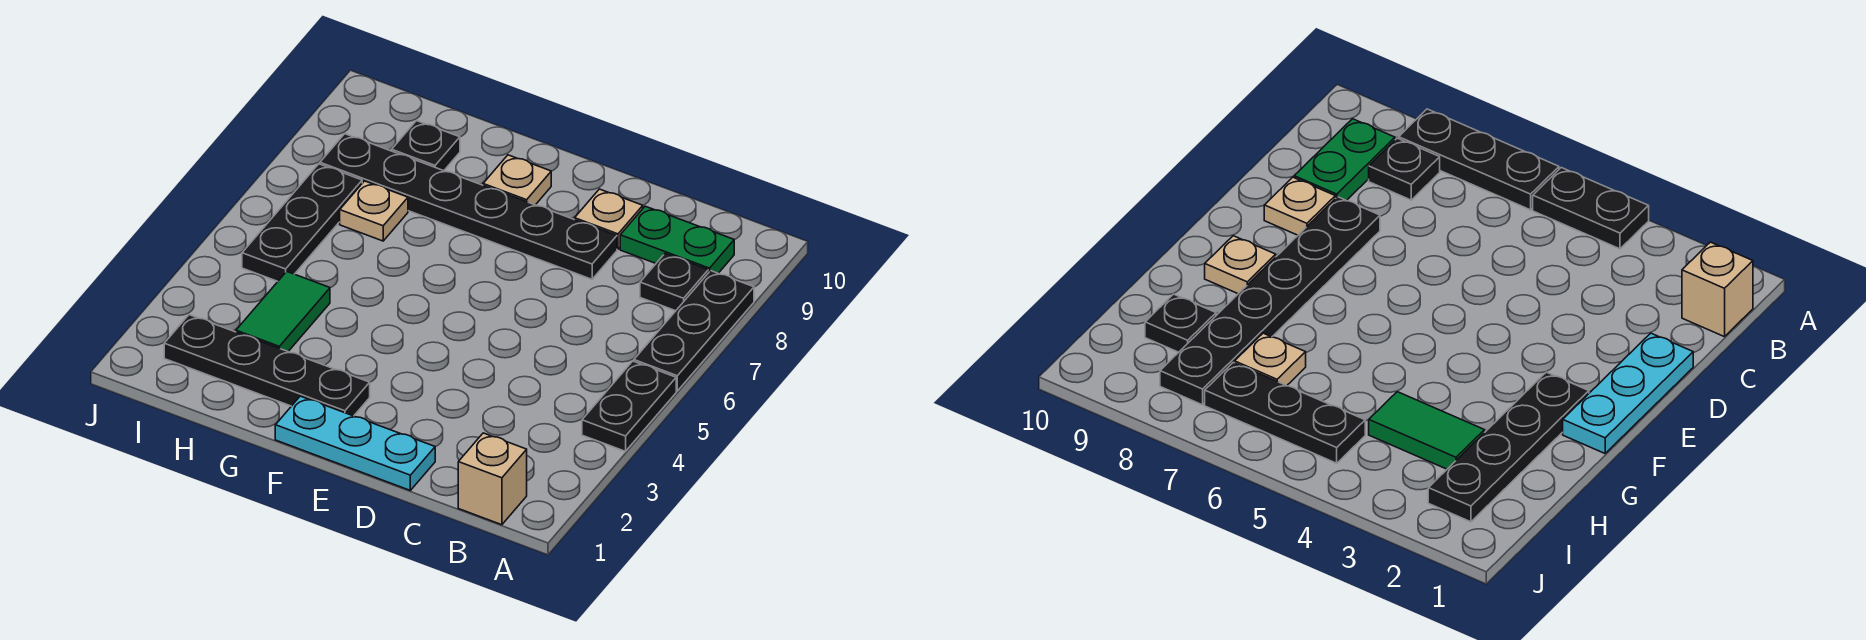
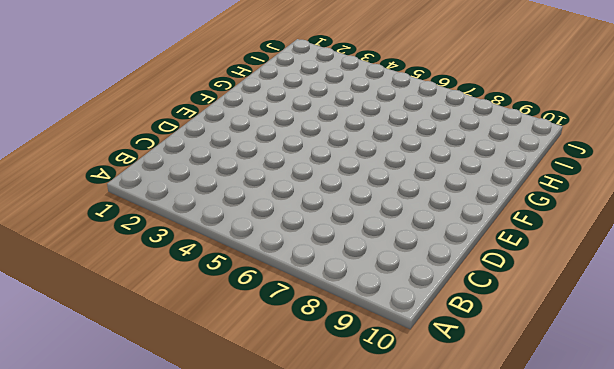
none -> black plate A4:A5 level 1
none -> black plate A6:A8 level 1
none -> tan brick B1 level 1

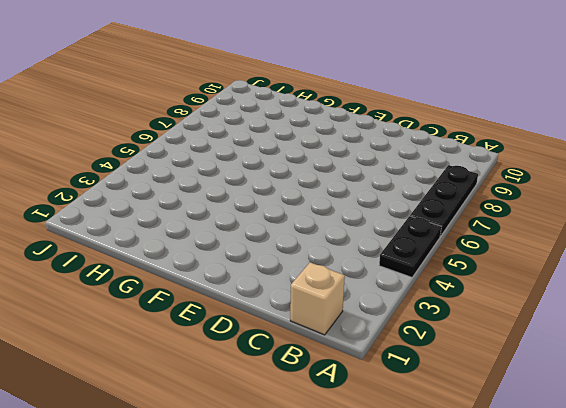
none -> black plate B8 level 1
none -> green plate B9:C9 level 1
none -> cyan plate D1:F1 level 1

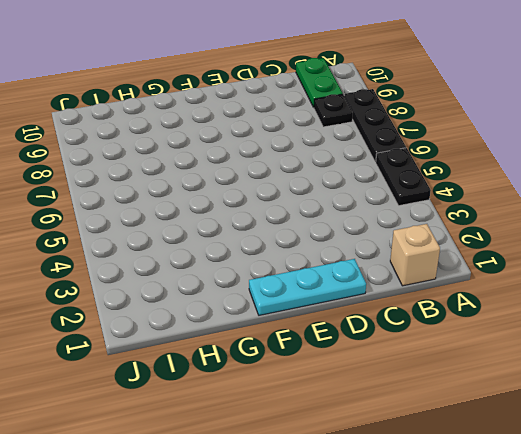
green plate B9:B10 level 1 -> green plate B9:C9 level 1
none -> black plate D8:I8 level 1
none -> tan plate D9 level 1
none -> black plate F2:I2 level 1

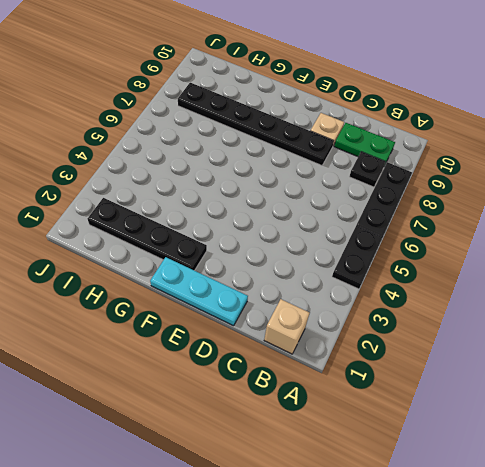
none -> tan plate F9 level 1
none -> green tile H3:H4 level 1
none -> tan plate H7 level 1

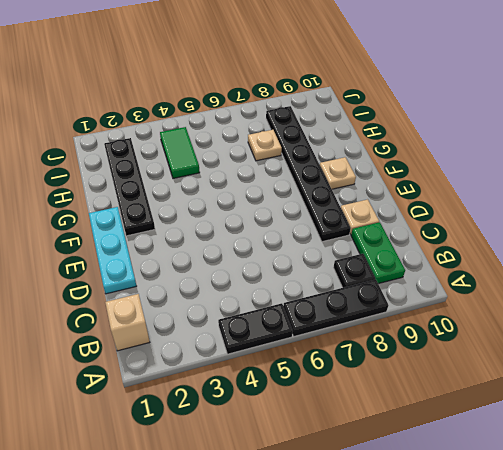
green tile H4:I4 level 1 -> green tile H3:H4 level 1
none -> black plate H9 level 1
none -> black plate I5:I7 level 1

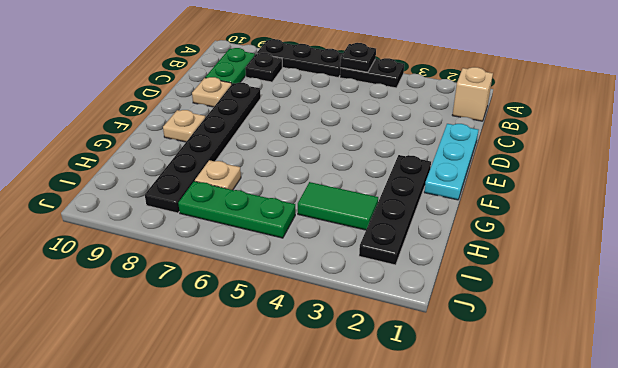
black plate A5 level 2 -> black plate H9 level 1
green plate I5:I7 level 1 -> black plate I5:I7 level 1

